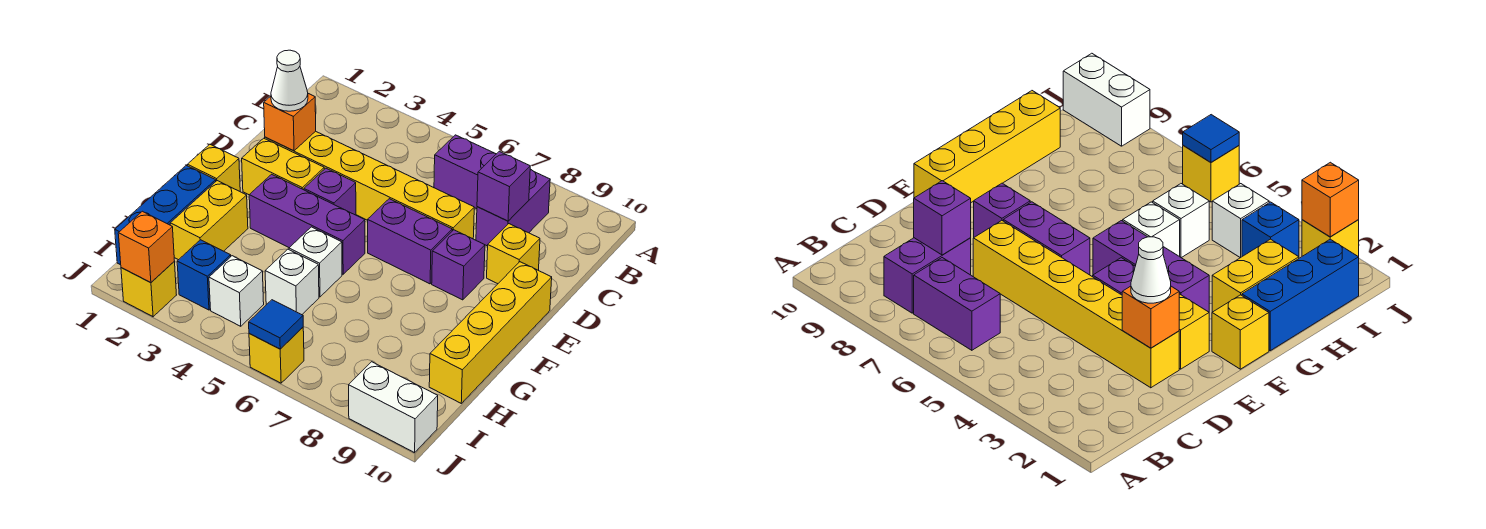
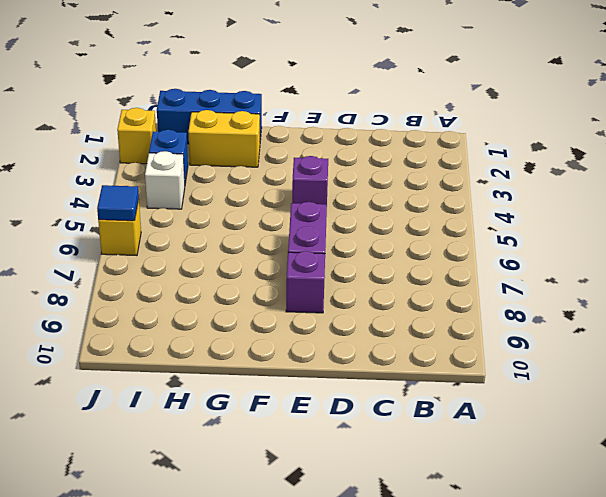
none -> purple brick B6:B7 level 1
none -> purple brick B8:C8 level 1
none -> yellow brick D2:D7 level 1

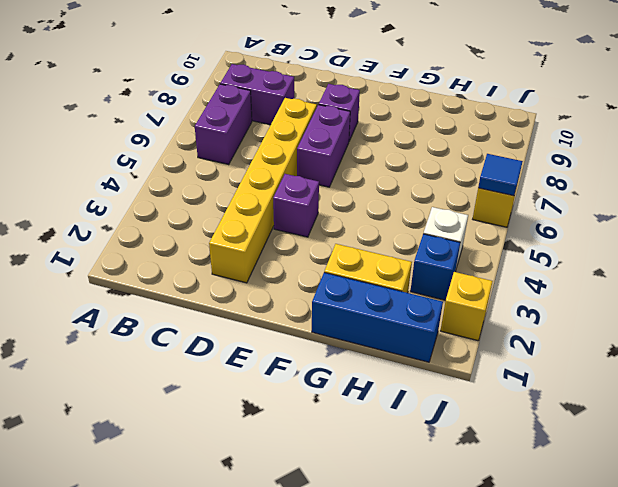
none -> yellow brick D9 level 1
none -> yellow brick E2:E3 level 1
none -> yellow brick E10:H10 level 1

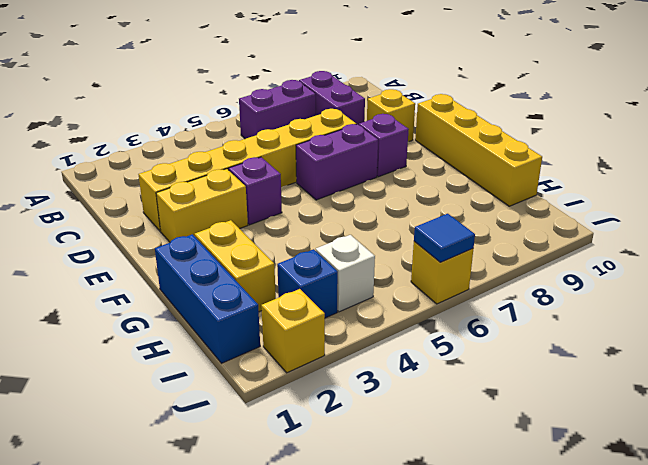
none -> yellow brick F1 level 1
none -> purple brick F3:F5 level 1
none -> white brick G5 level 1

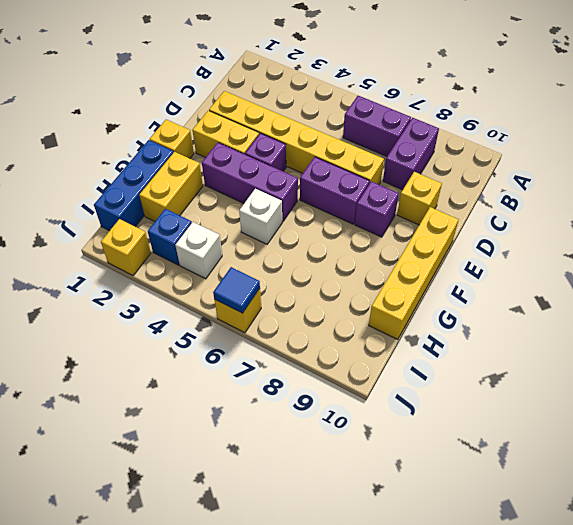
none -> white brick H5 level 1
none -> white brick J9:J10 level 1
none -> purple brick C8 level 2

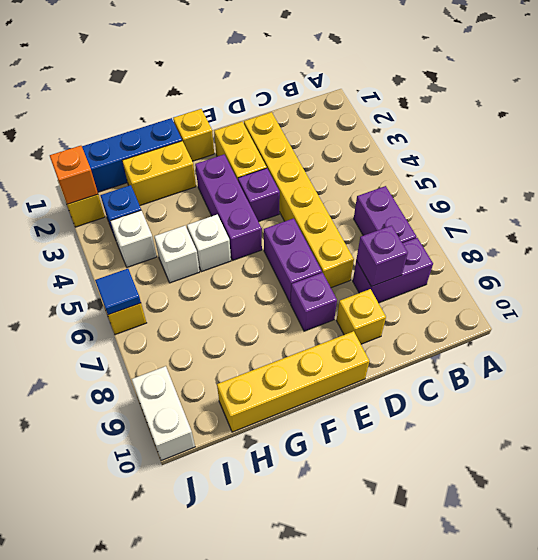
none -> orange brick D2 level 2
none -> white cone D2 level 3

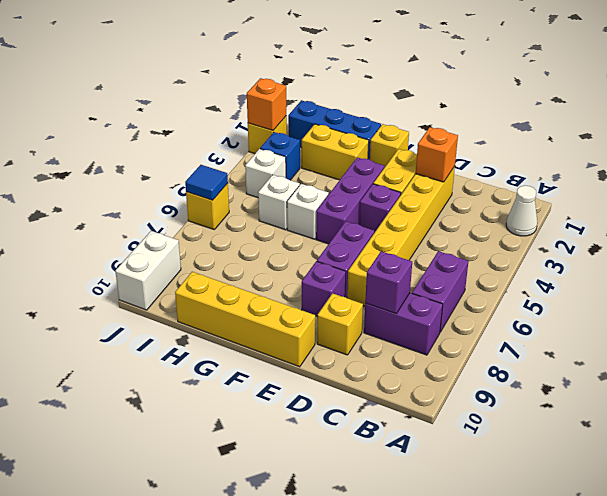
white cone A2 level 1 -> white cone D2 level 3

